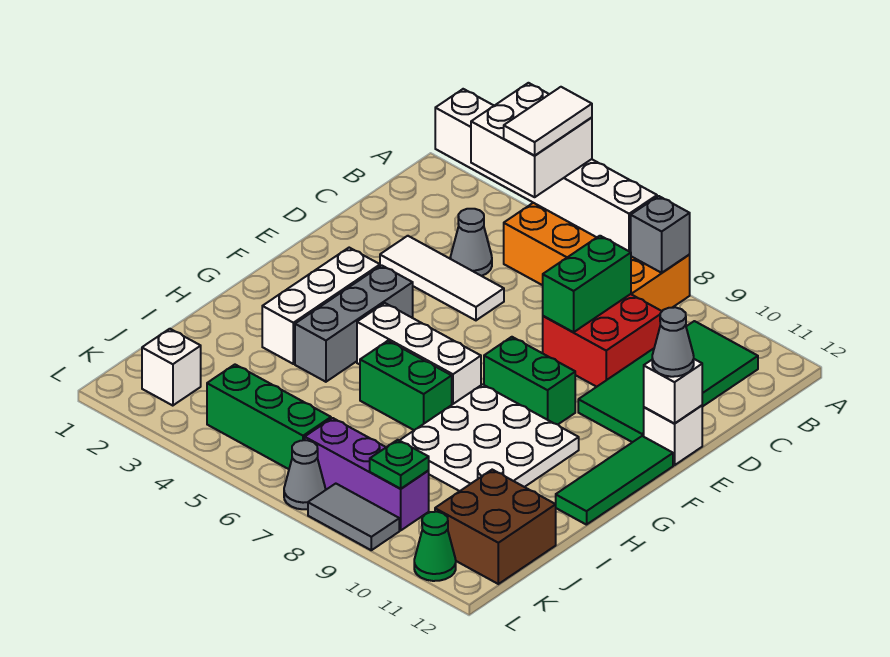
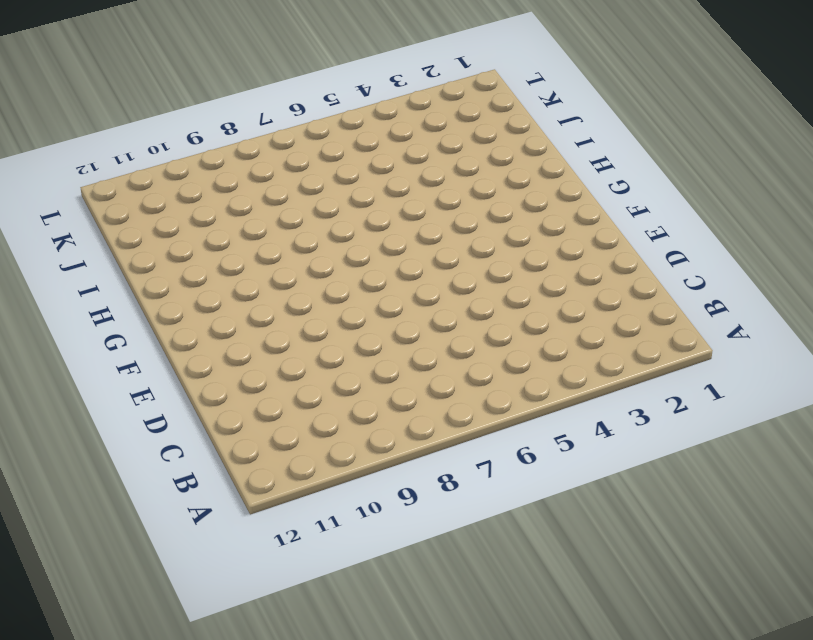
none -> orange brick A5:B8 level 1
none -> green tile B10:E11 level 1
none -> grey cone C4 level 1

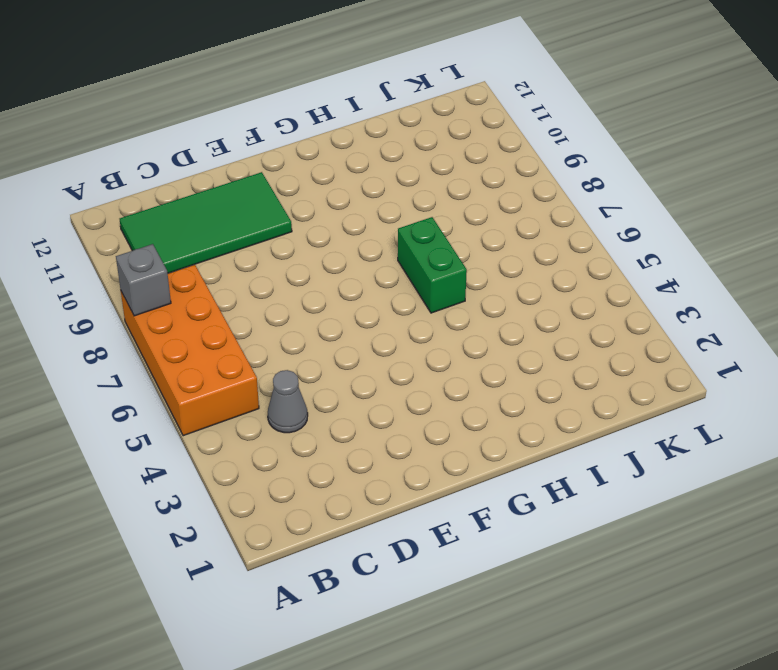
none -> red brick C8:D9 level 1
none -> white tile D3:D5 level 1
none -> white brick E12 level 1

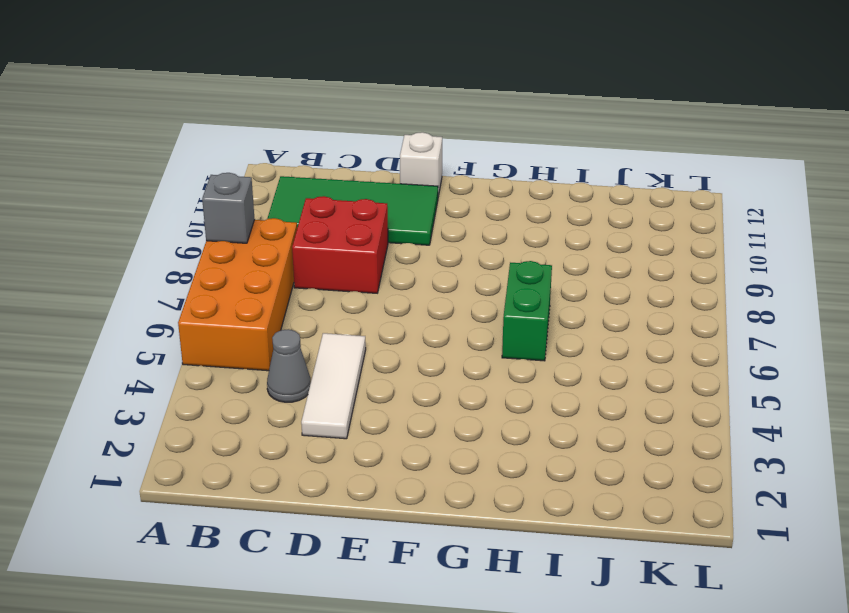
none -> white brick F3:H3 level 1
none -> grey brick F4:H4 level 1
none -> green brick F8:F9 level 1

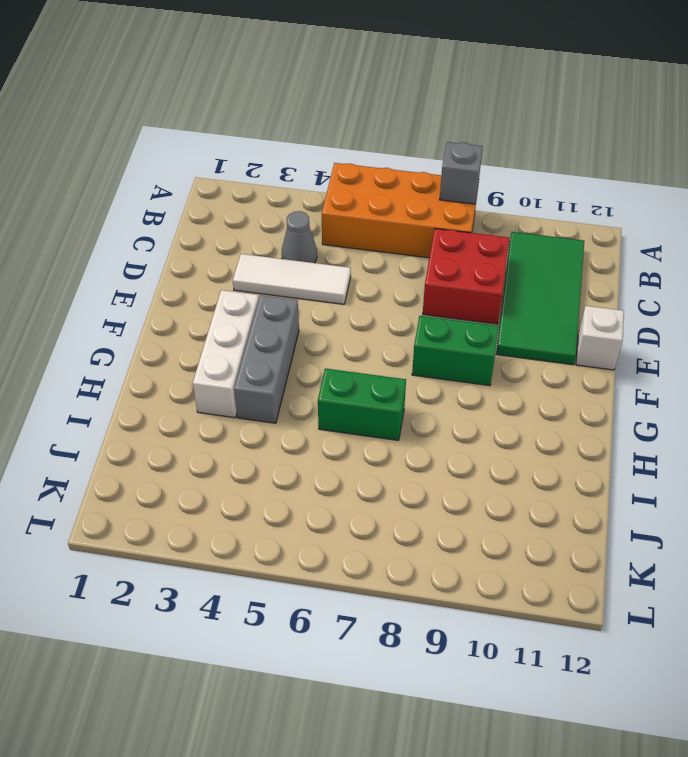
none -> green tile F12:H12 level 1
none -> white brick G5:G7 level 1
none -> white plate G8:I10 level 1

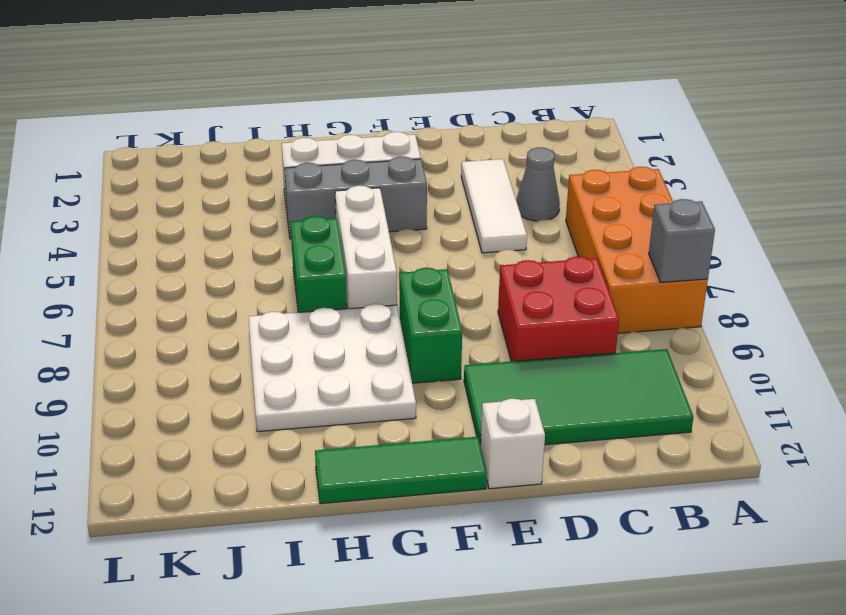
none -> brown brick J11:K12 level 1
none -> white brick K2 level 1
none -> green brick K4:K6 level 1

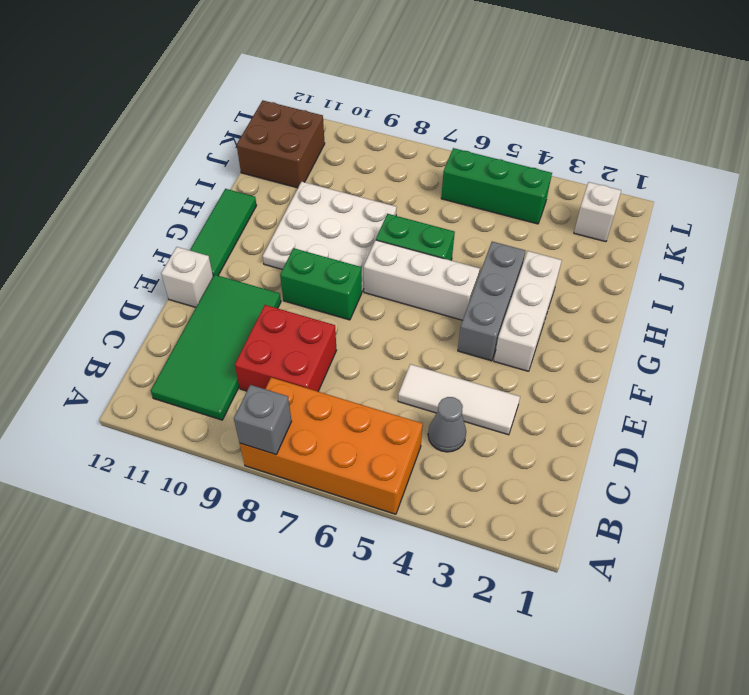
none -> purple brick K7:K9 level 1
none -> grey cone L7 level 1
none -> grey tile L8:L9 level 1

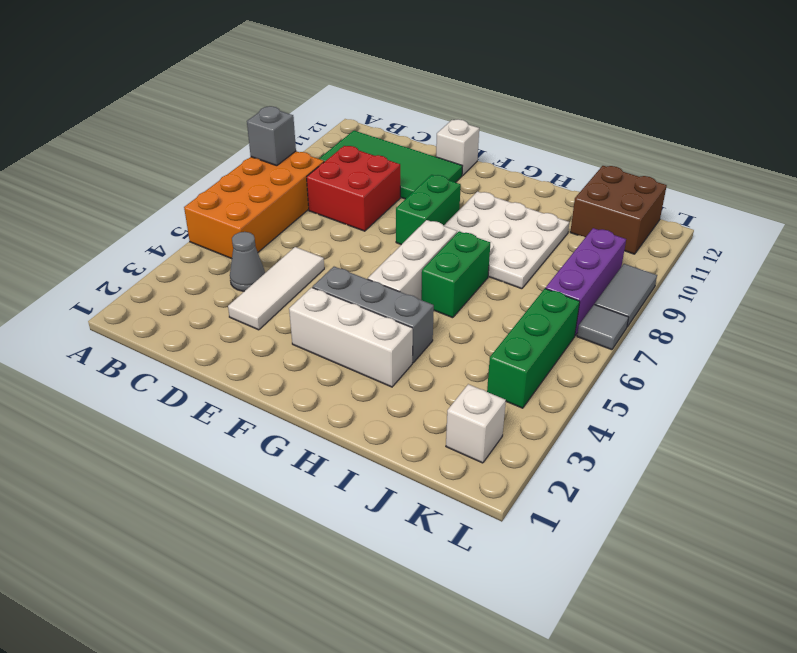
grey tile L7 level 1 -> grey cone L7 level 1
none -> green tile F12:H12 level 1
none -> green cone L11 level 1
none -> white brick A2:A7 level 2

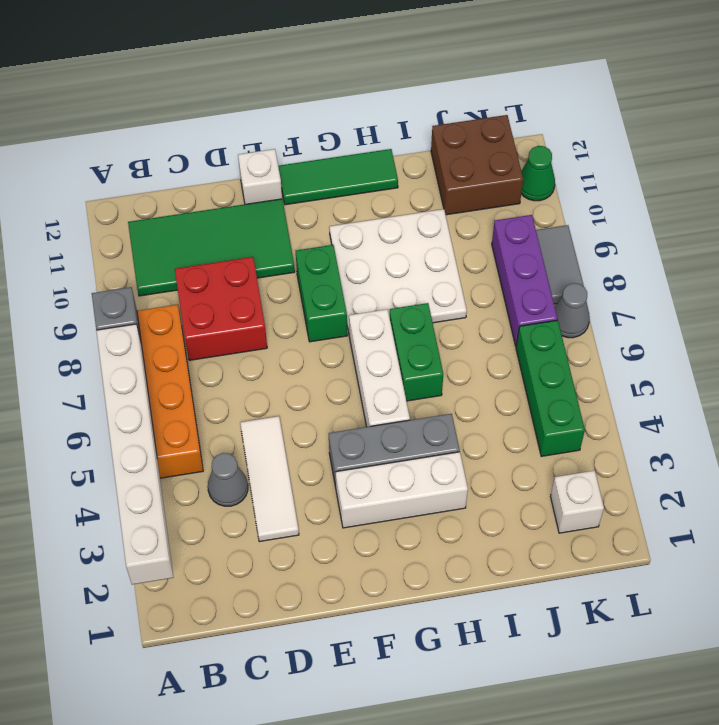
none -> green brick C8:D8 level 2
none -> white brick E12 level 2
none -> green plate K9 level 2

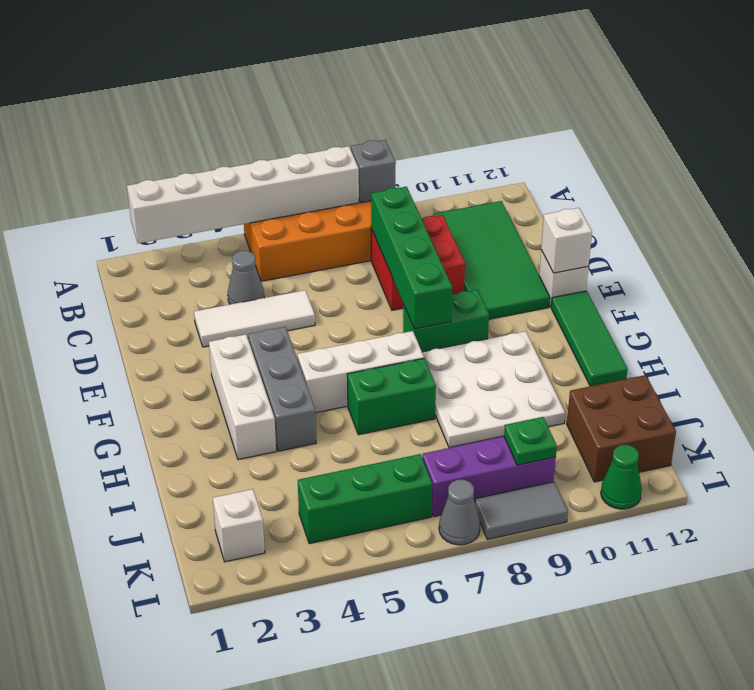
green brick C8:F8 level 2 -> green brick C8:D8 level 2
none -> white brick A4:B5 level 3
none -> grey cone E12 level 3
none -> white tile A5:B5 level 4

